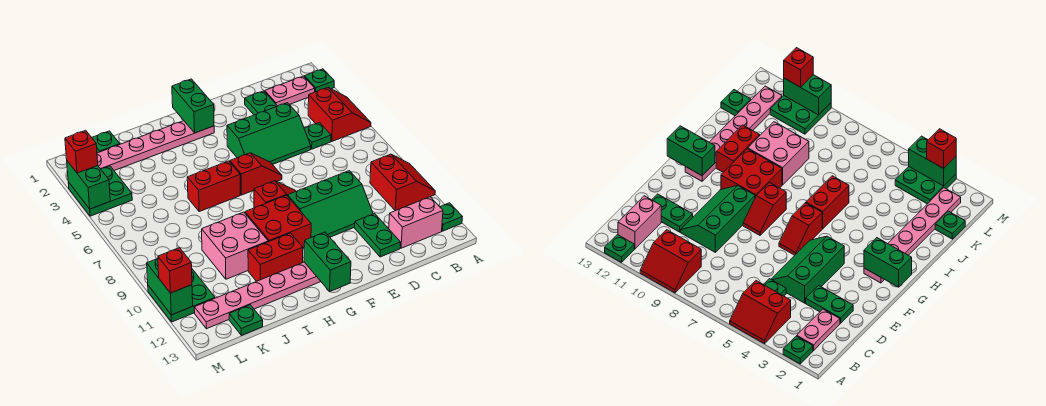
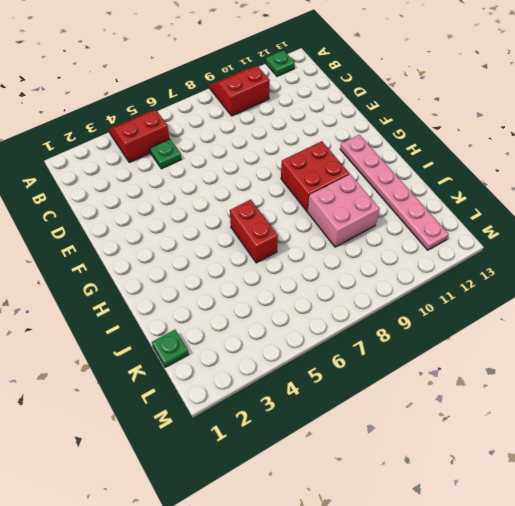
none -> green plate A2 level 1
none -> pink plate B2:C2 level 1
none -> pink brick B12:C12 level 1

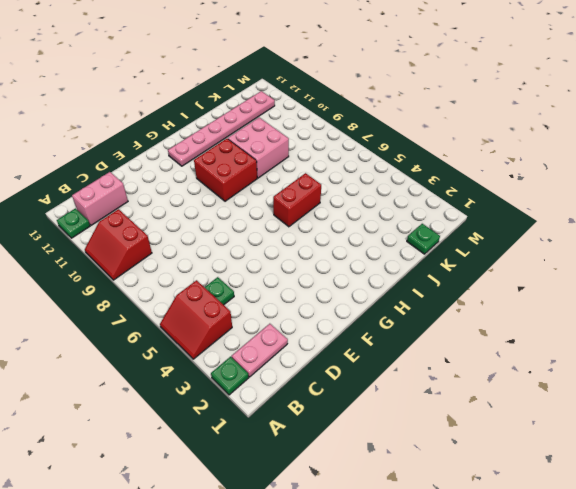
none -> green plate D2:D3 level 1
none -> green slope D4:F5 level 1 top 4
none -> green slope D9:F10 level 1 top 9

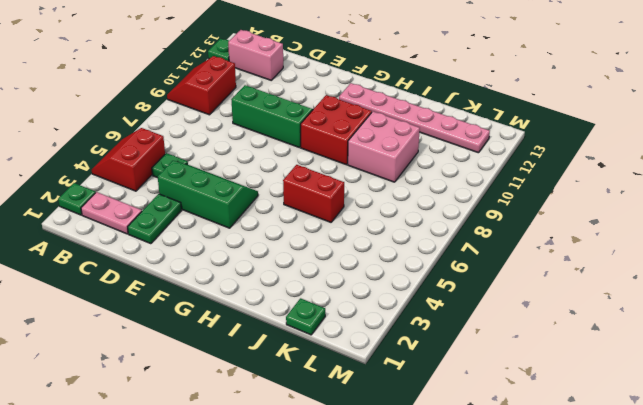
none -> green plate D11:D12 level 1
none -> red slope F6:G6 level 1 top G
none -> red slope F8:G8 level 1 top G

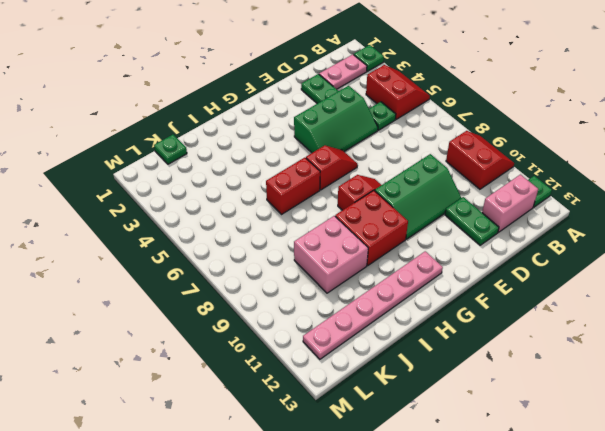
none -> pink plate G2:L2 level 1
none -> red brick H11:I11 level 1
none -> green plate K13 level 1

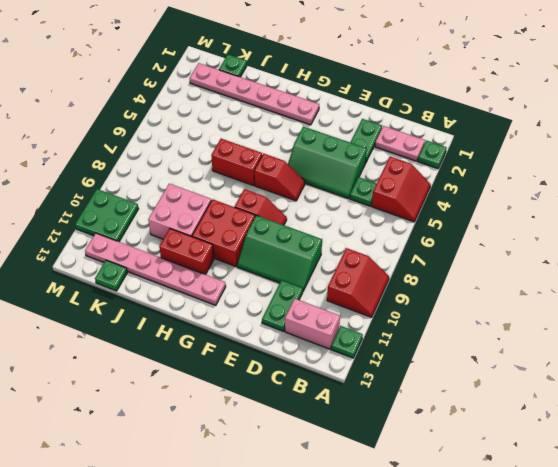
none -> green plate L3:M4 level 1
none -> green brick G1:G2 level 2
none -> green brick G12:G13 level 2

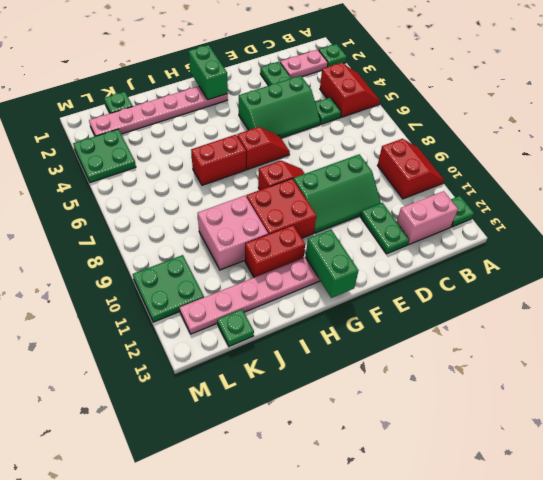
none -> green brick M3:M4 level 2
none -> green brick M10:M11 level 2
none -> red brick M3 level 3

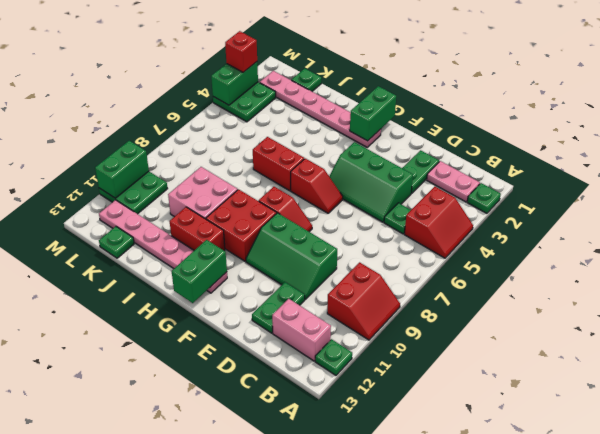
none -> red brick M11 level 3

